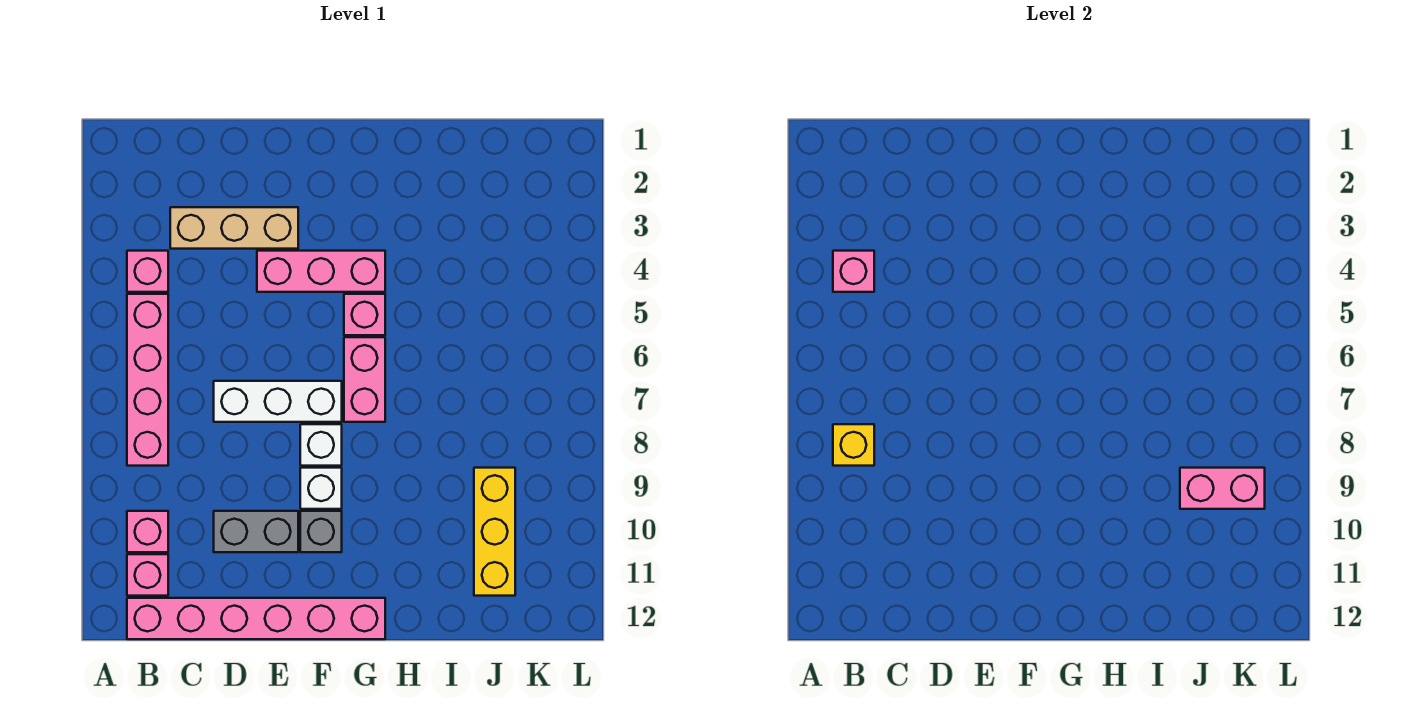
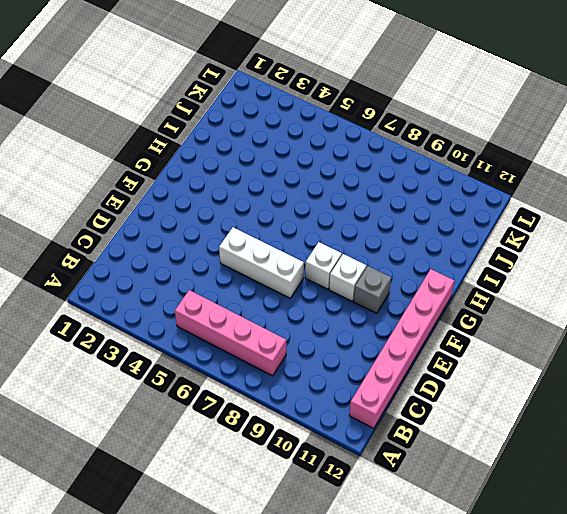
white brick E5:E7 level 1 -> white brick D7:F7 level 1
none -> pink brick B4 level 1
none -> pink brick B10 level 1
none -> pink brick B11 level 1

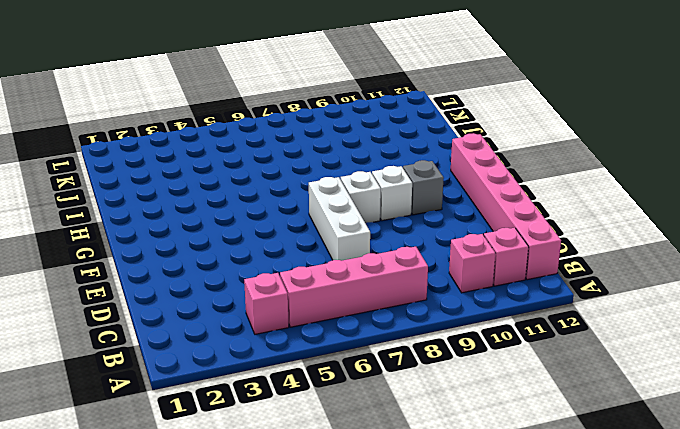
none -> tan brick C3:E3 level 1
none -> grey brick D10:E10 level 1
none -> pink brick E4:G4 level 1

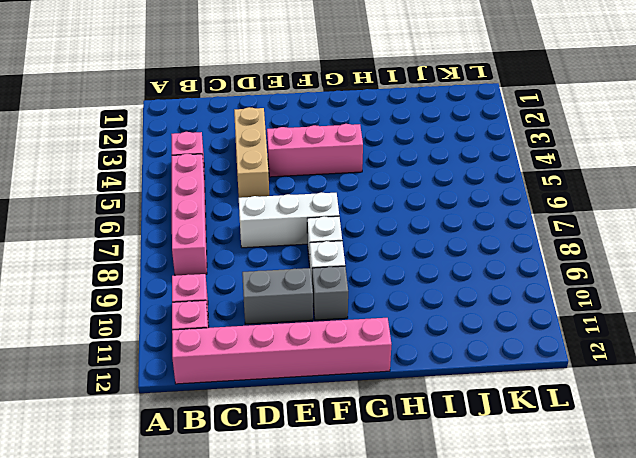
tan brick D3:D5 level 1 -> tan brick C3:E3 level 1
none -> pink brick G5 level 1
none -> pink brick G6:G7 level 1
none -> yellow brick J9:J11 level 1

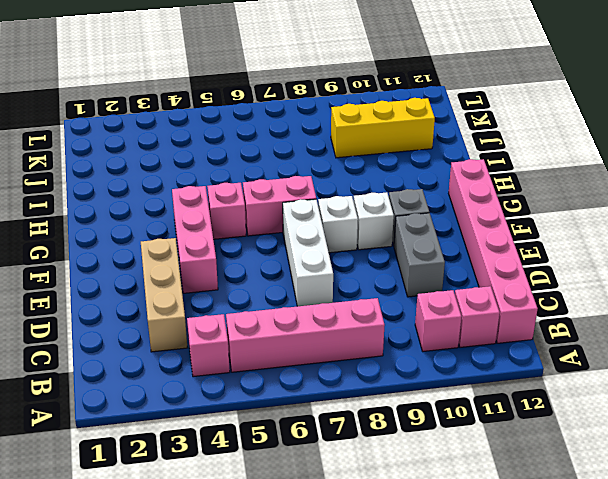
none -> pink brick B4 level 2
none -> yellow brick B8 level 2
none -> pink brick J9:K9 level 2

